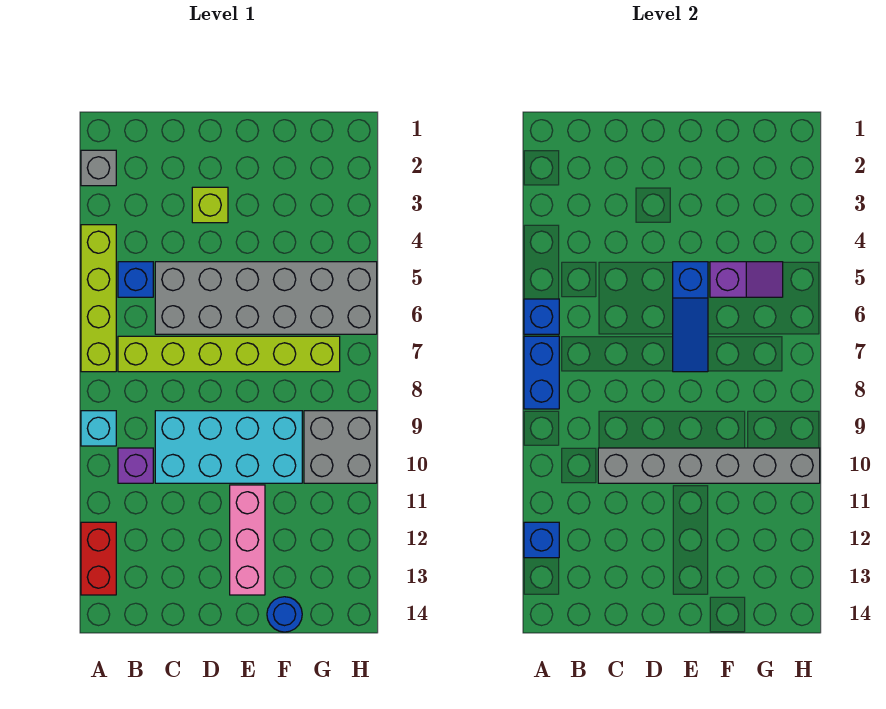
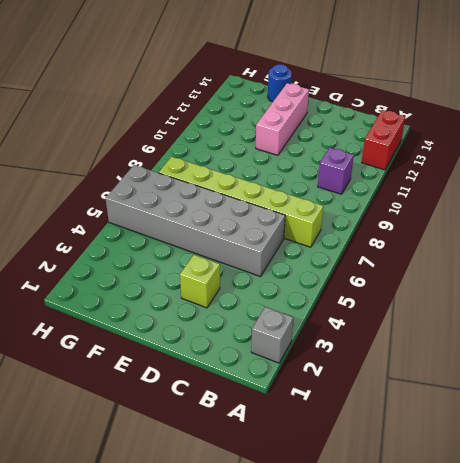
none -> lime brick A4:A7 level 1
none -> cyan brick A9 level 1
none -> blue brick B5 level 1

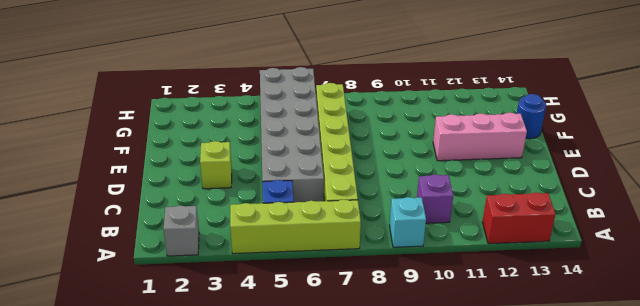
none -> cyan brick C9:F10 level 1
none -> grey brick G9:H10 level 1
none -> blue brick A6 level 2

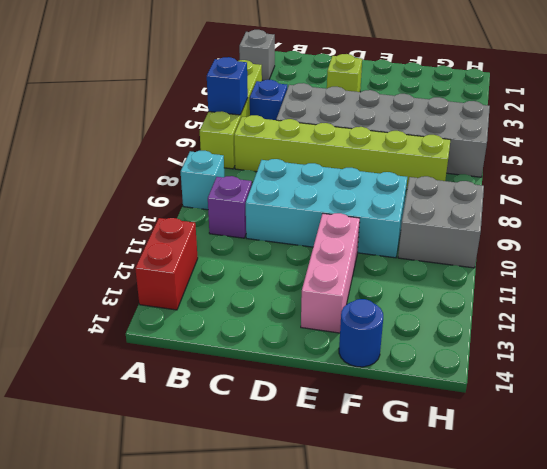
none -> blue brick A7:A8 level 2
none -> blue brick A12 level 2
none -> grey brick C10:H10 level 2

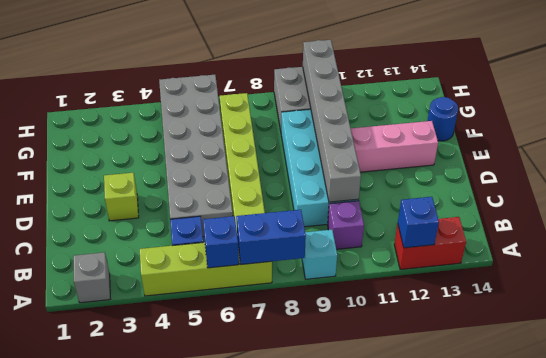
none -> blue slope E5:E7 level 2 top 5
none -> purple slope F5:G5 level 2 top F

